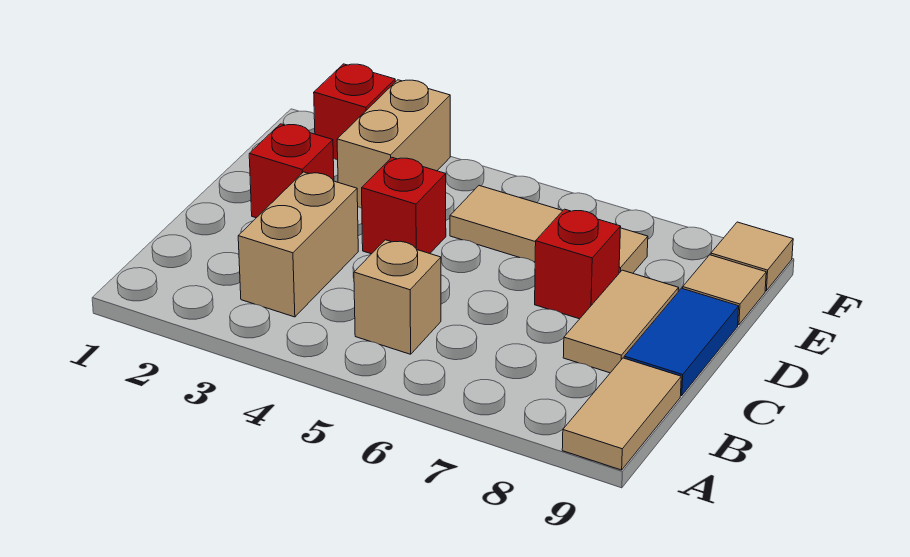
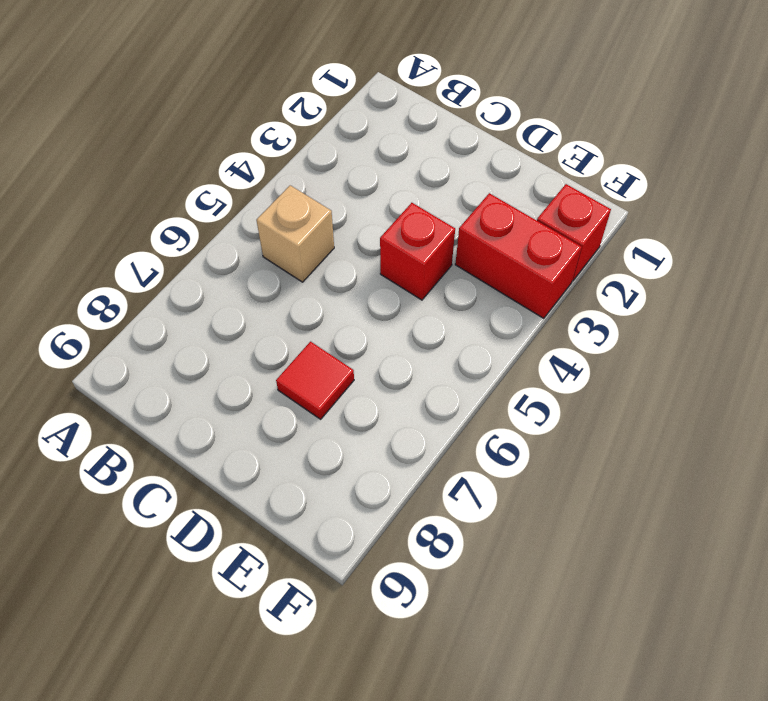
red tile D7 level 1 -> red brick D7 level 1
red brick E3:F3 level 1 -> tan brick E3:F3 level 1
none -> tan tile A9:B9 level 1
none -> tan brick B3:C3 level 1
none -> tan tile C8:D8 level 1

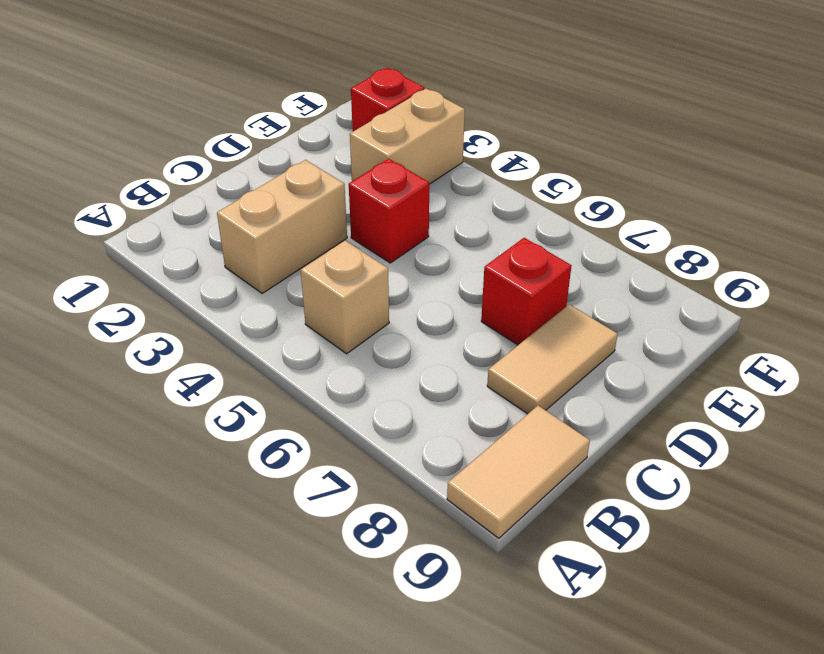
none -> blue tile C9:D9 level 1
none -> red brick D2 level 1
none -> tan tile E5:E7 level 1

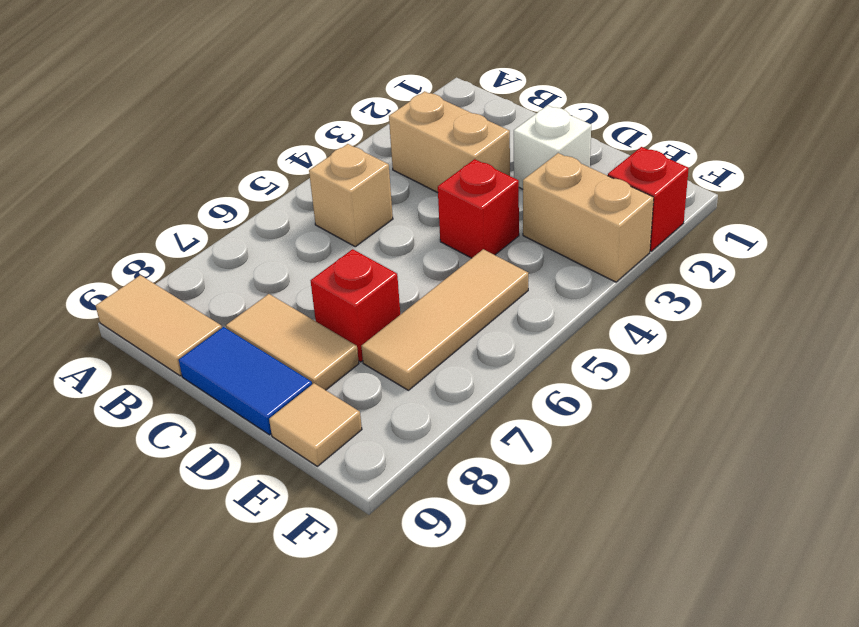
white brick D2 level 1 -> red brick D2 level 1
none -> tan tile F9 level 1

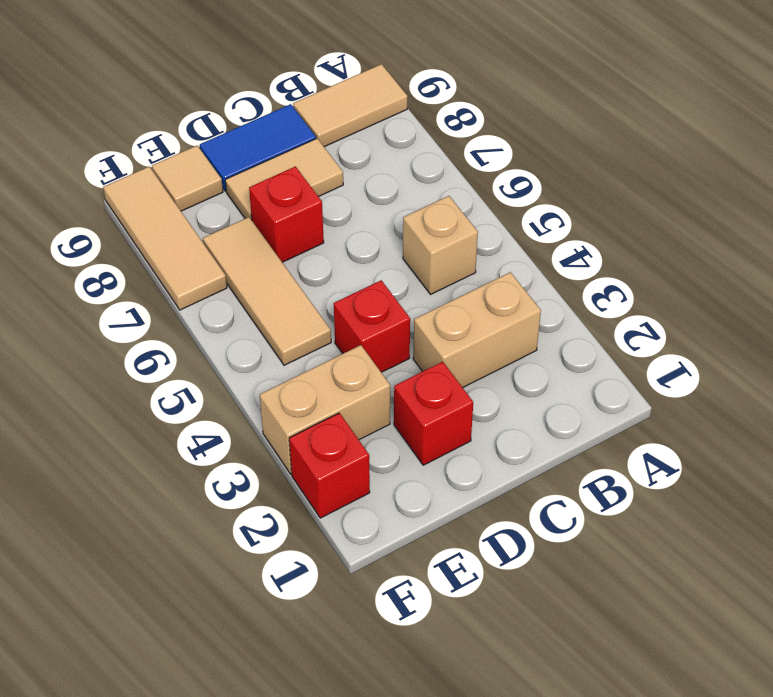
tan tile F7:F9 level 1 -> tan tile F9 level 1

